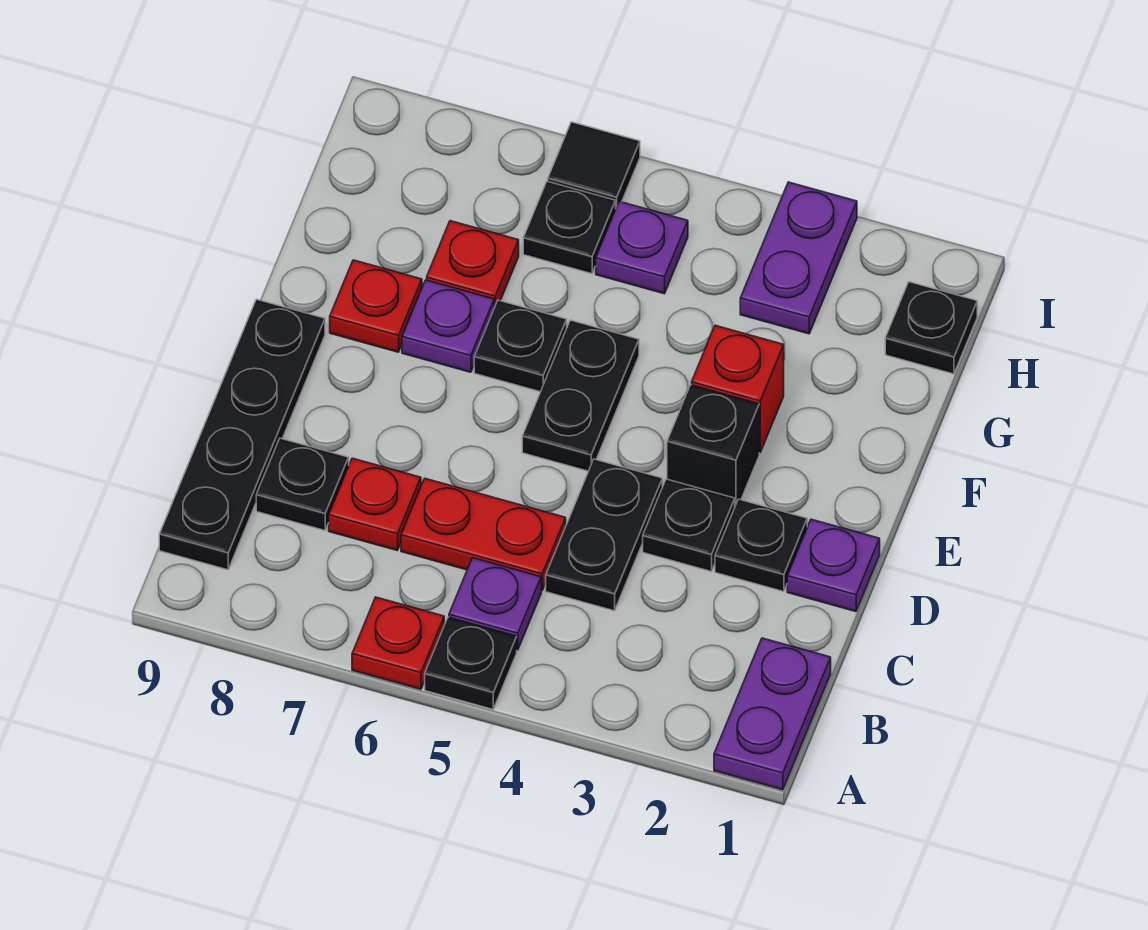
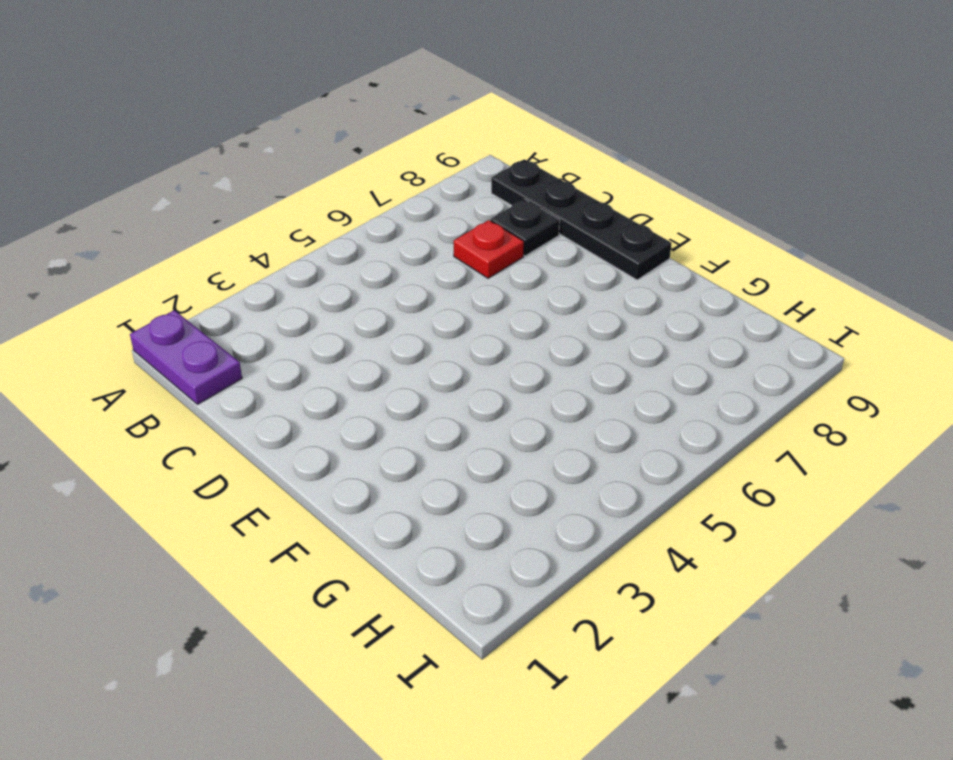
none -> black plate A5 level 1
none -> red plate A6 level 1
none -> purple plate B5 level 1

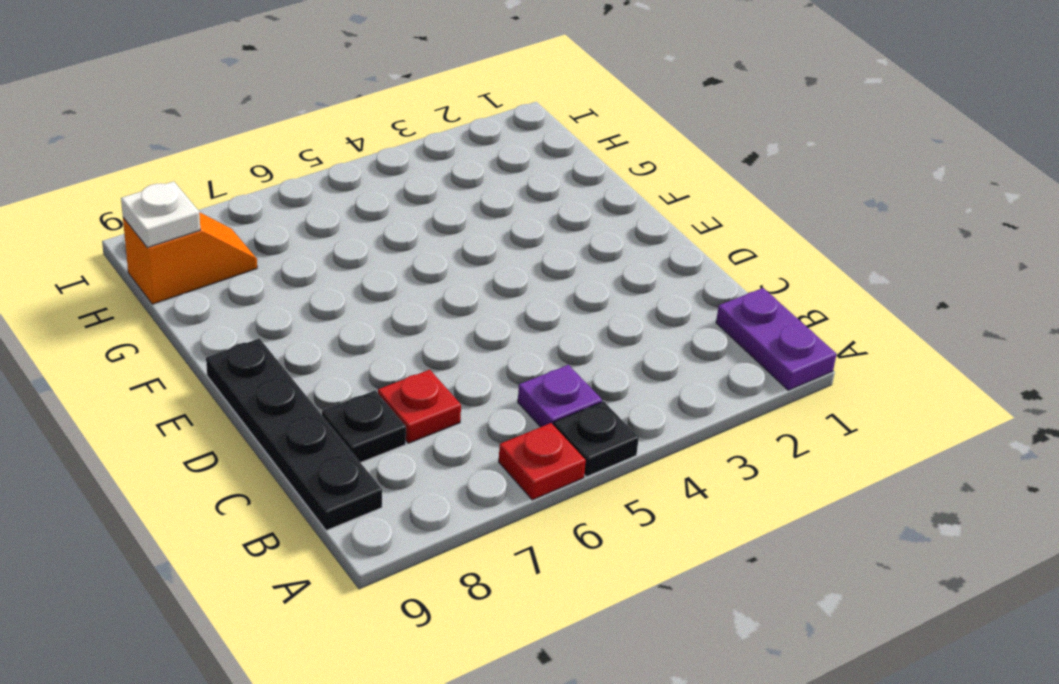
orange slope H8:H9 level 1 top 9 -> none
white plate H9 level 2 -> none
none -> black plate C4:D4 level 1
none -> red plate C5:C6 level 1
none -> purple plate D1 level 1

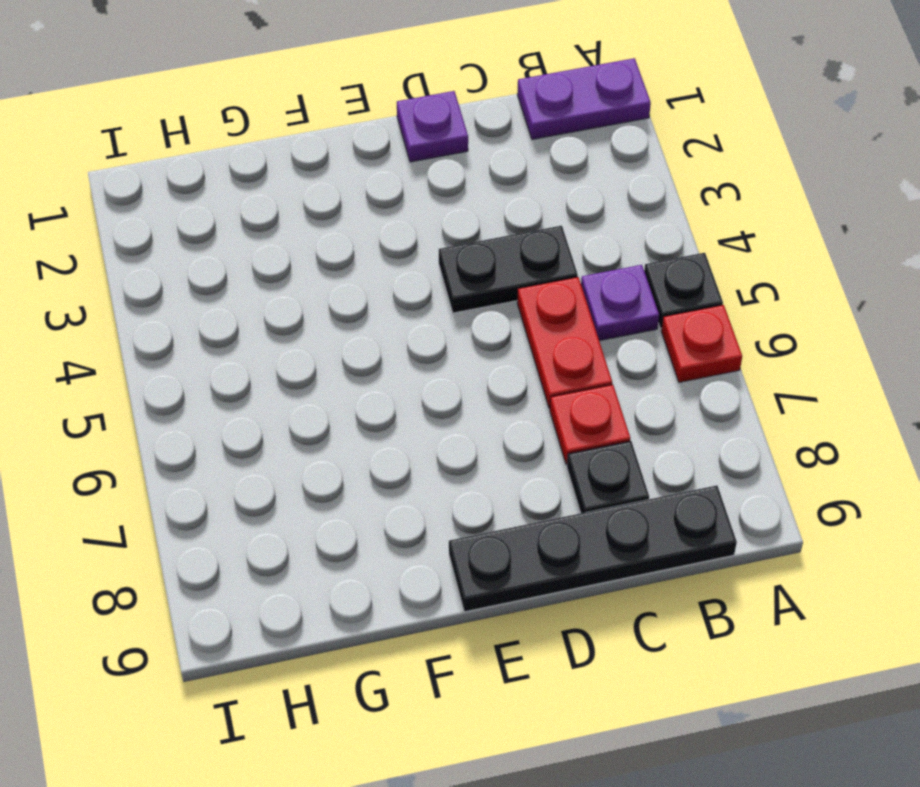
none -> black plate D2 level 1
none -> black plate D3 level 1
none -> black brick E3 level 1

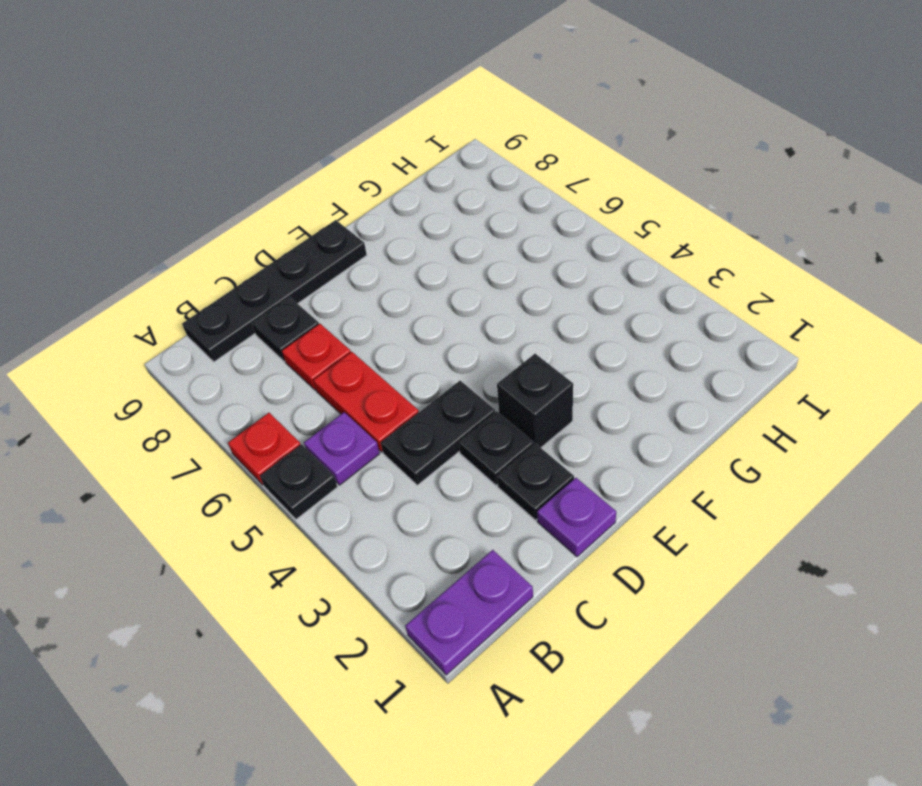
none -> black plate E5:F5 level 1
none -> red brick F3 level 1
none -> black plate F6 level 1

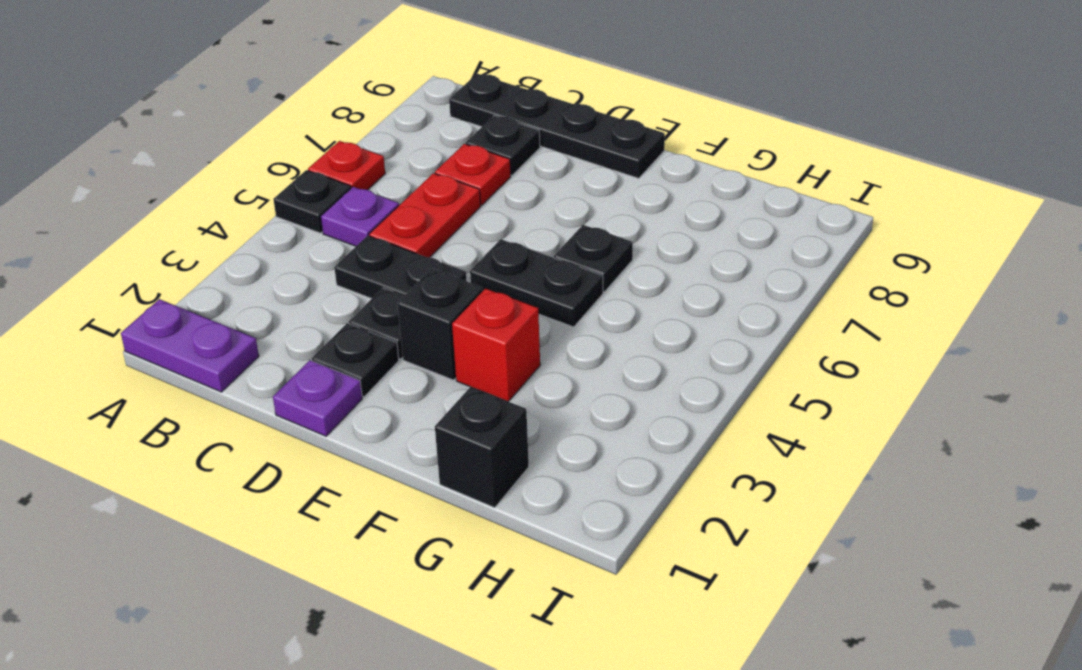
black brick G1 level 1 -> none
none -> purple plate F7 level 1
none -> red plate F8 level 1
none -> red plate G7 level 1

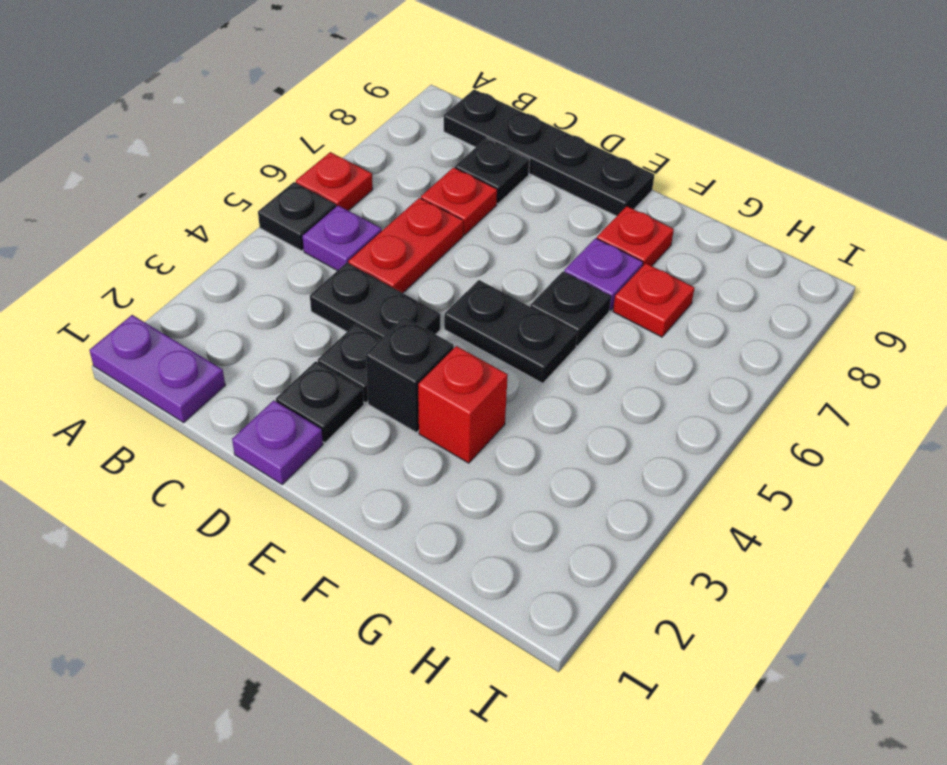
none -> black plate H1 level 1
none -> purple plate H3:I3 level 1
none -> purple plate H5 level 1

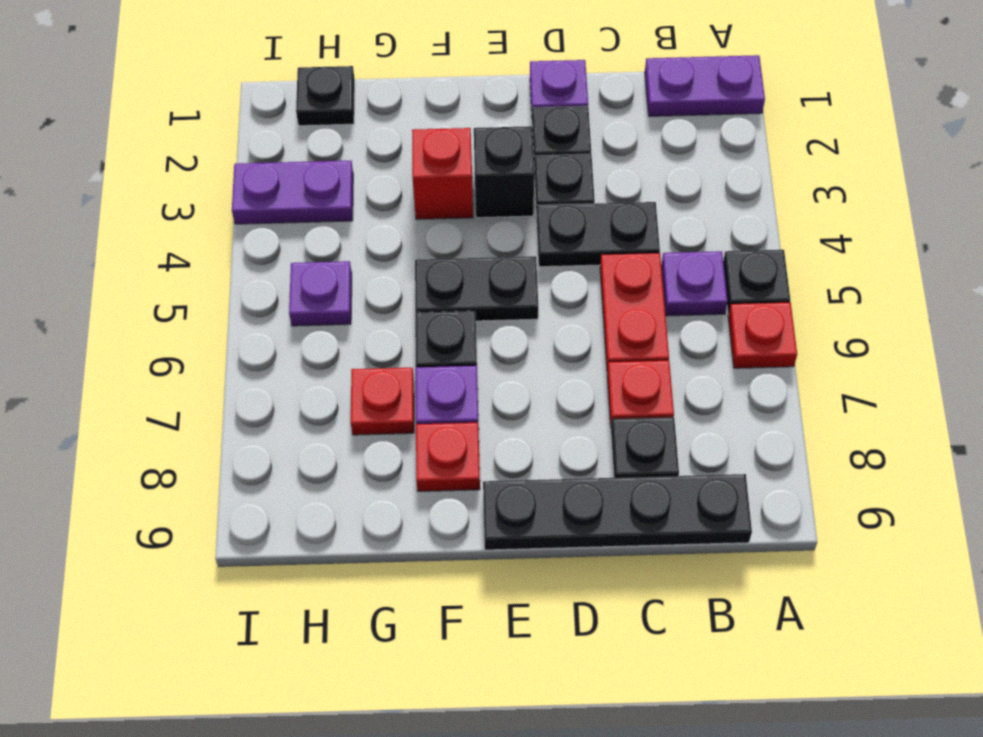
none -> black plate H6 level 1
none -> black tile I6 level 1

